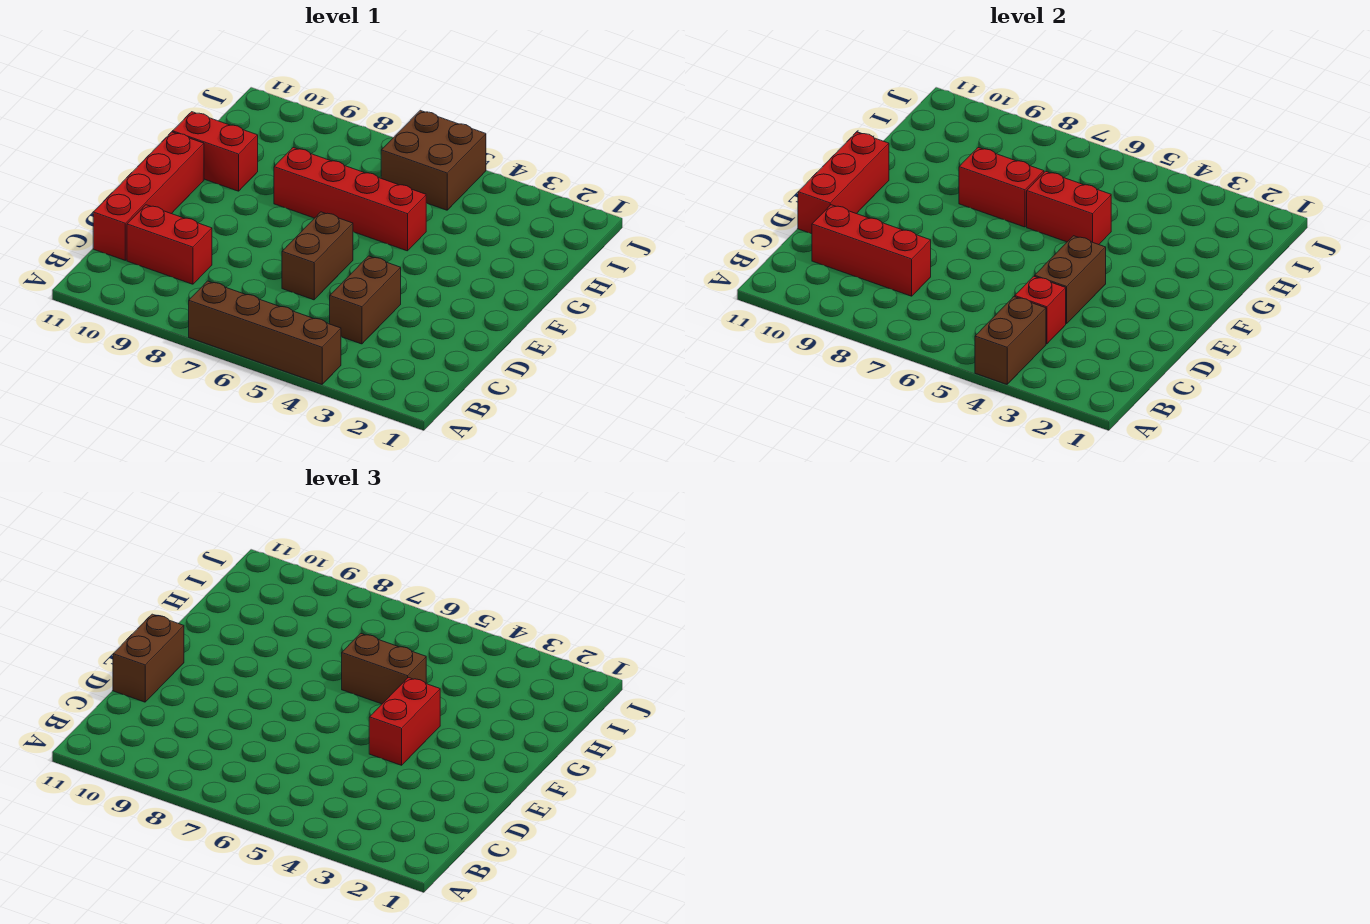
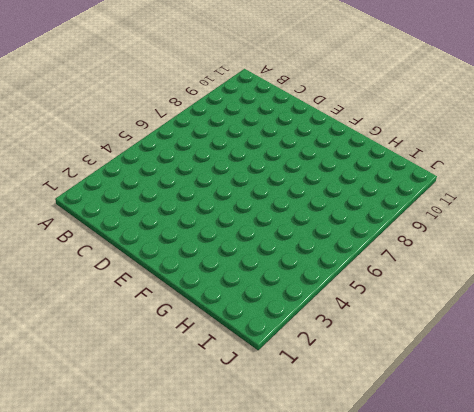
none -> brown brick A4:A7 level 1
none -> brown brick C4:D4 level 1
none -> red brick C9:C10 level 1

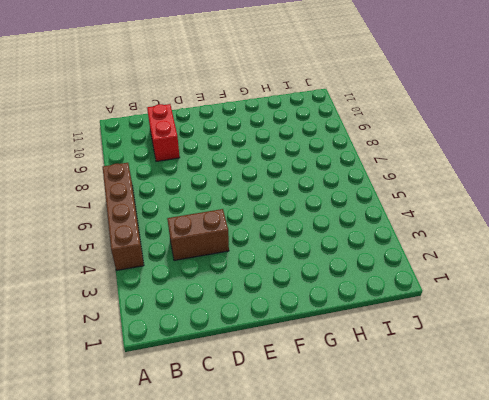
none -> red brick C11:F11 level 1
none -> brown brick D6:E6 level 1
none -> red brick G5:G8 level 1

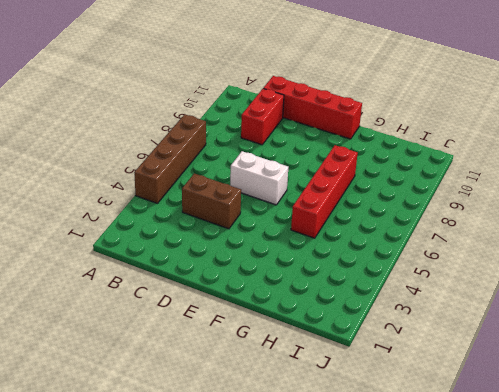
white brick D6:E6 level 1 -> brown brick D6:E6 level 1
none -> red brick G10:G11 level 1
none -> brown brick I5:J6 level 1
none -> brown brick A4:B4 level 2

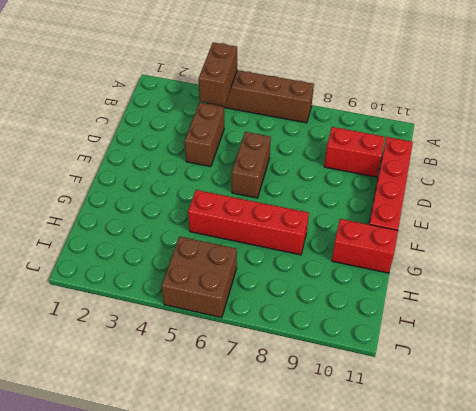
none -> red brick C4 level 2
none -> red brick C8:C10 level 2
none -> brown brick D4:E4 level 2

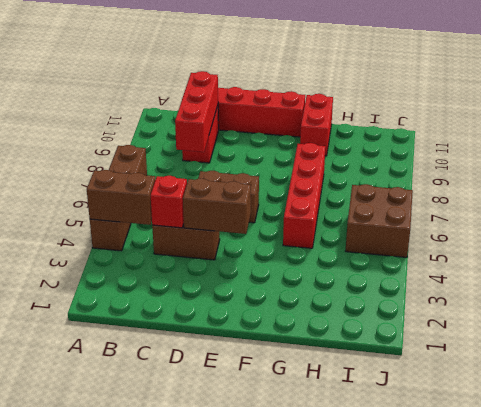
none -> red brick D11:F11 level 2
none -> red brick G5:G6 level 2
none -> red brick G7:G8 level 2

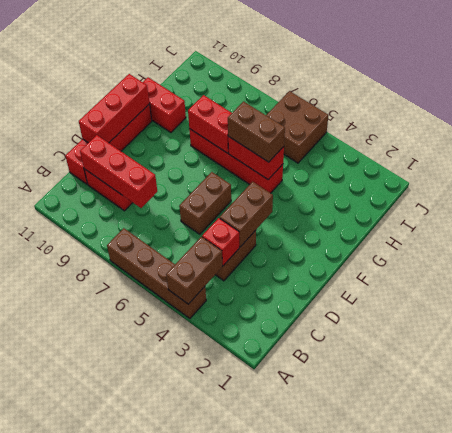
none -> brown brick D11:E11 level 3
none -> red brick E4:F4 level 3

